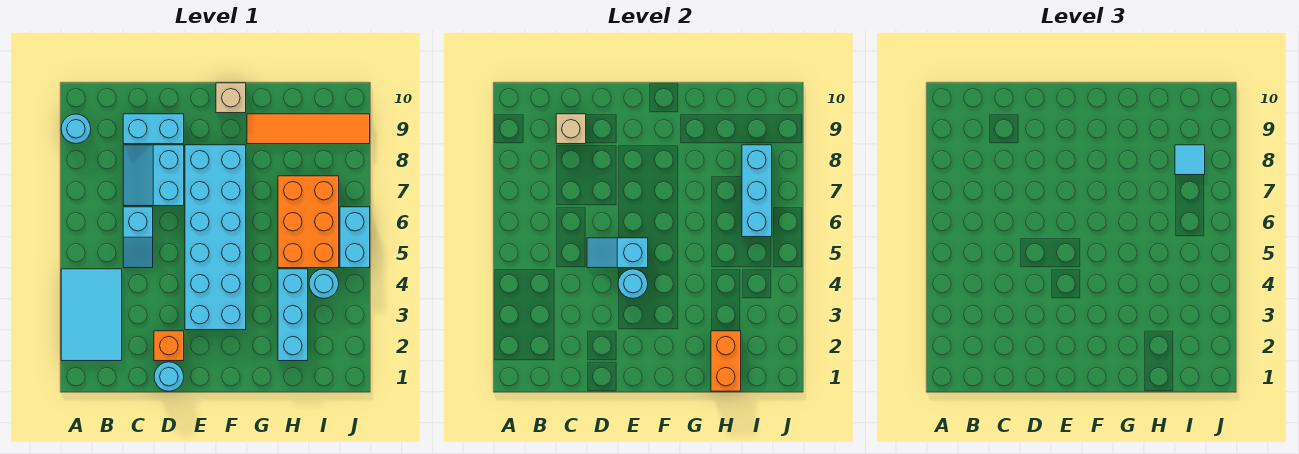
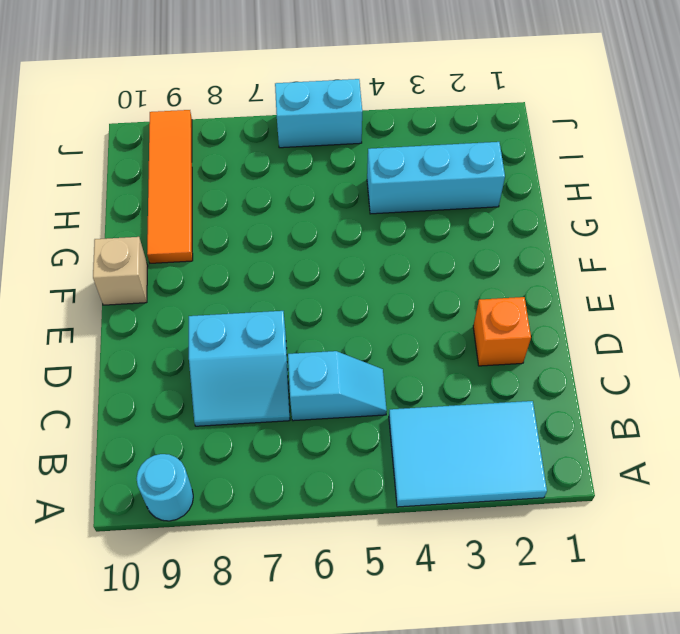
none -> cyan brick C9:D9 level 1
none -> cyan round brick D1 level 1
none -> cyan brick E3:F8 level 1

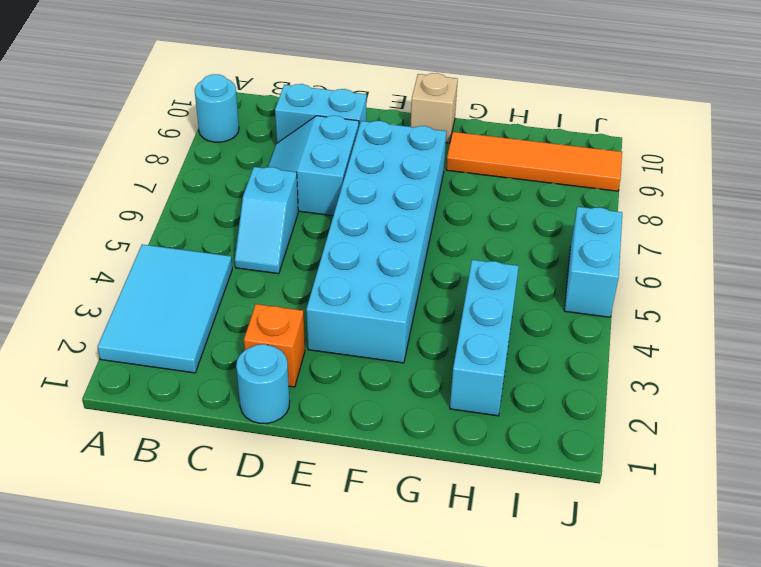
none -> orange brick H5:I7 level 1
none -> cyan round brick I4 level 1
none -> tan brick C9 level 2

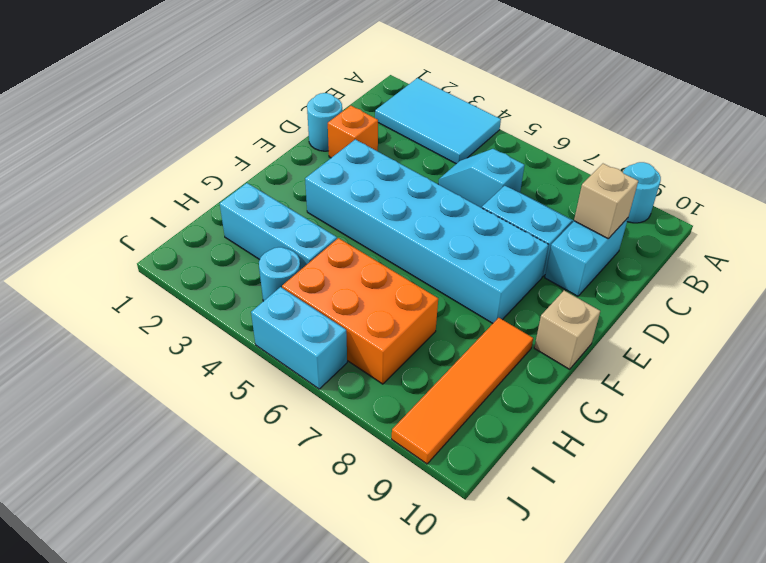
none -> cyan slope D5:E5 level 2 top E
none -> cyan round brick E4 level 2
none -> orange brick H1:H2 level 2

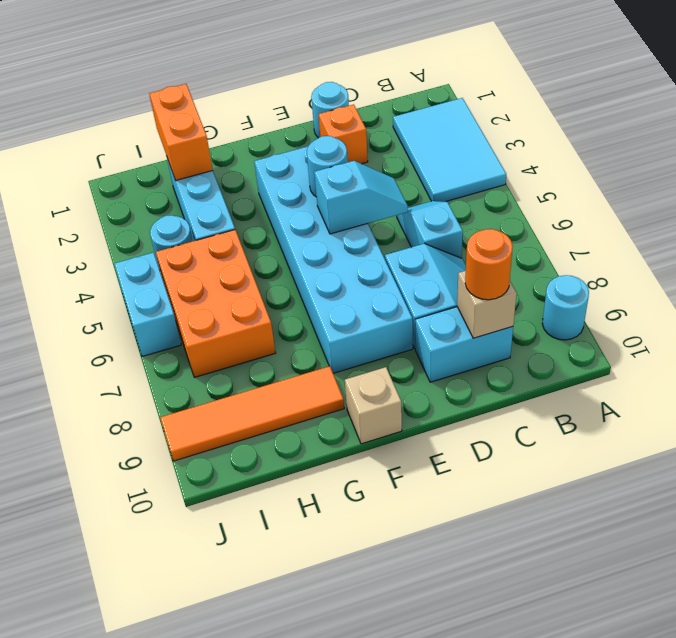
orange round brick C9 level 3 -> none
none -> cyan brick I6:I8 level 2
none -> cyan tile I8 level 3

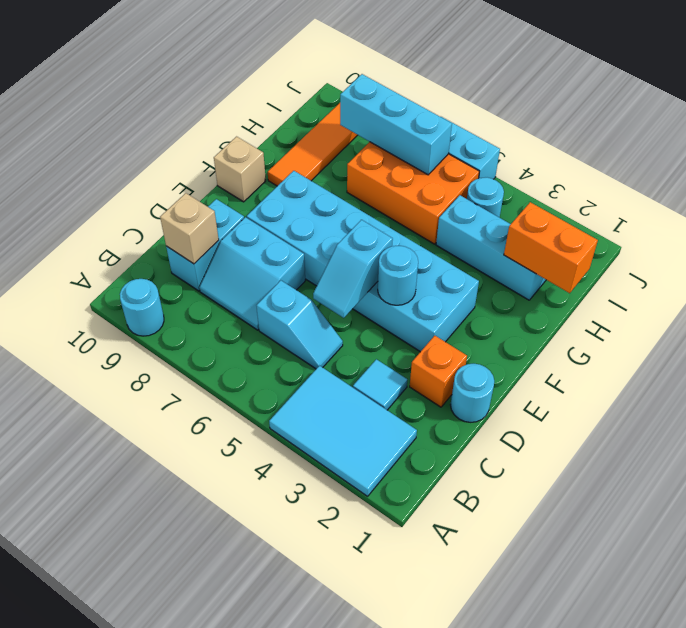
cyan tile C3 level 1 -> cyan tile I8 level 3

